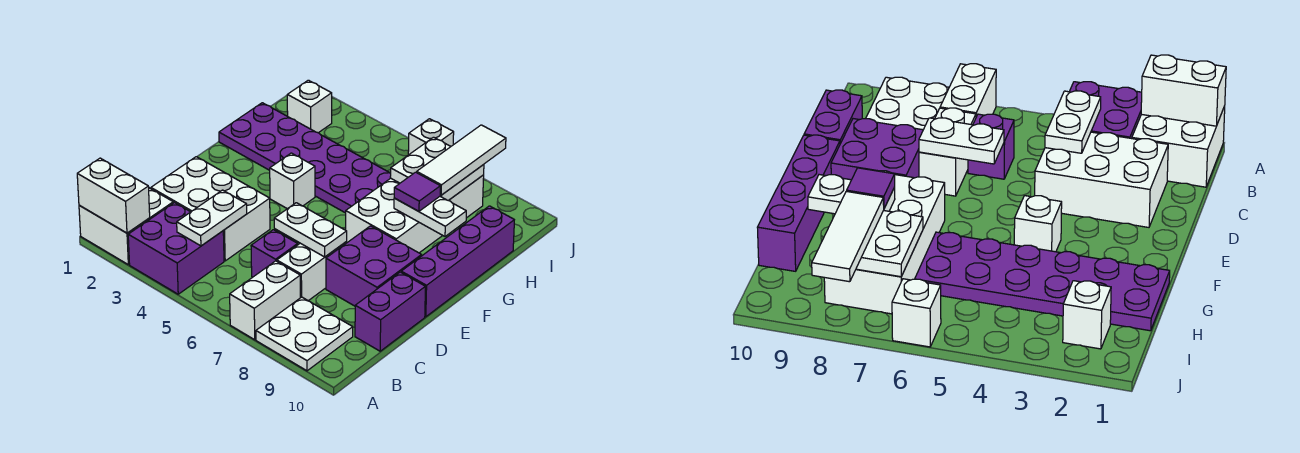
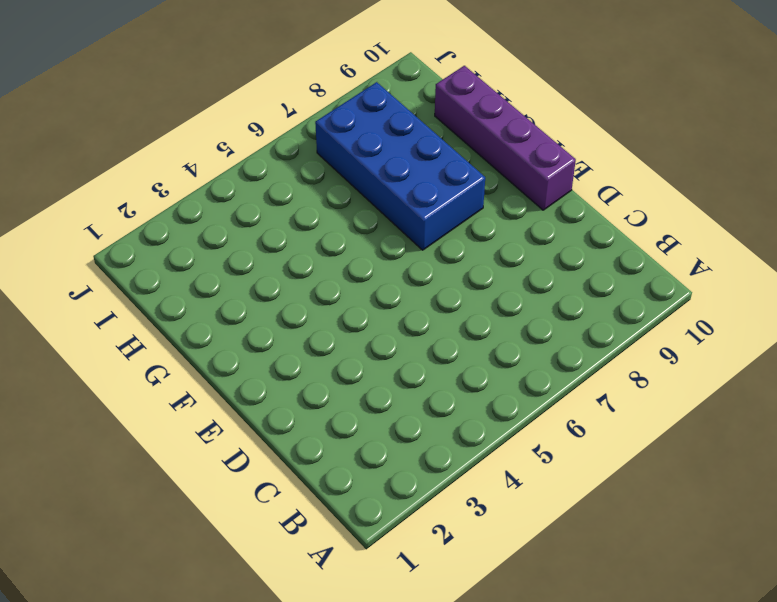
blue brick F7:I8 level 1 -> white brick F7:I8 level 1
none -> white brick A1:B2 level 1
none -> purple brick A3:B4 level 1
none -> white brick A7:B7 level 1

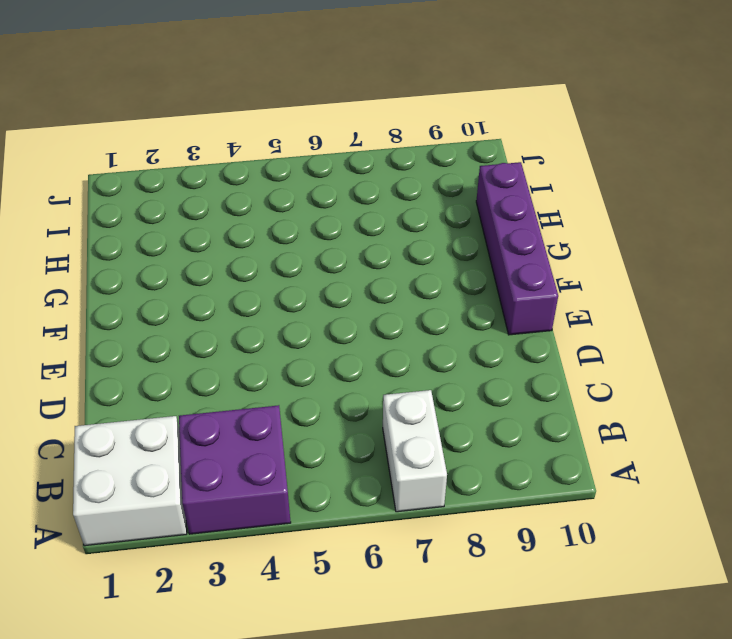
none -> white plate A8:B9 level 1
none -> white brick C2:D4 level 1
none -> purple brick C6 level 1

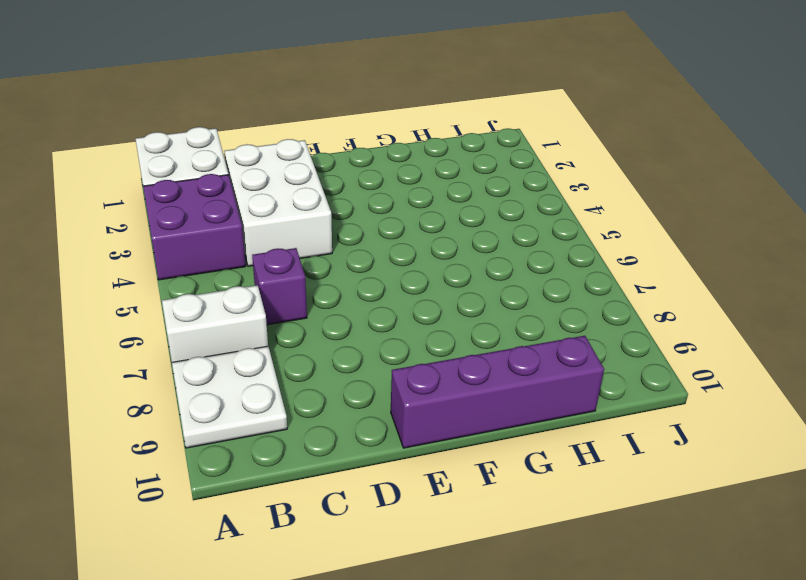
none -> white brick C7:D7 level 1
none -> purple brick C10:D10 level 1
none -> purple brick D8:E9 level 1

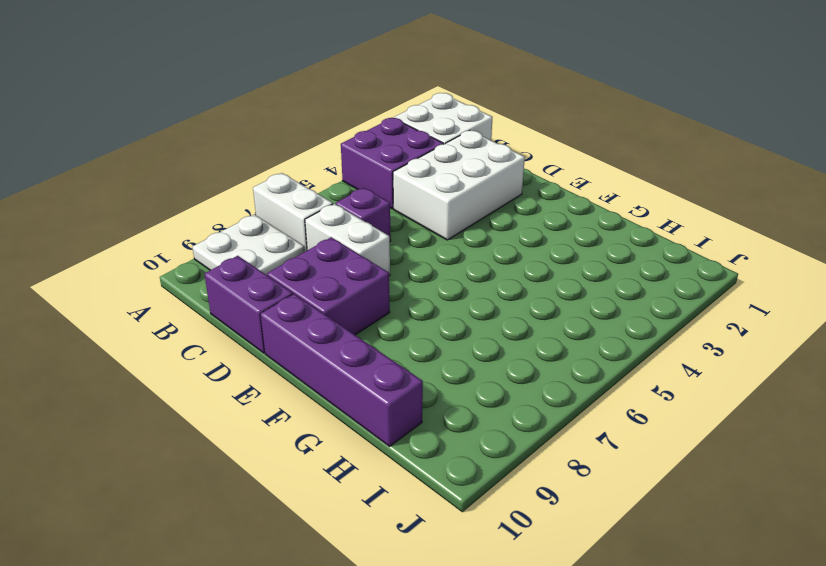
none -> white brick F4 level 1
none -> white brick F7:I8 level 1
none -> purple plate G1:H6 level 1

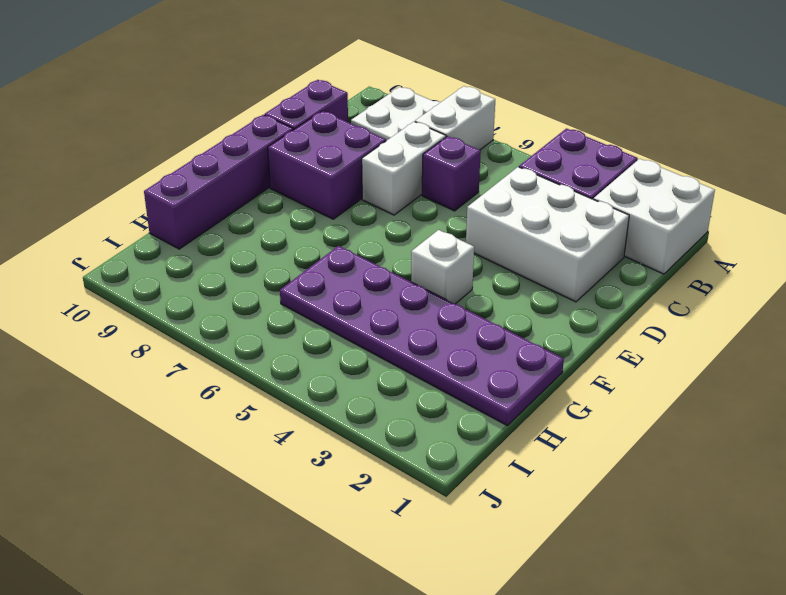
none -> white brick F7:I8 level 1
none -> white brick I2 level 1
none -> white brick J6 level 1

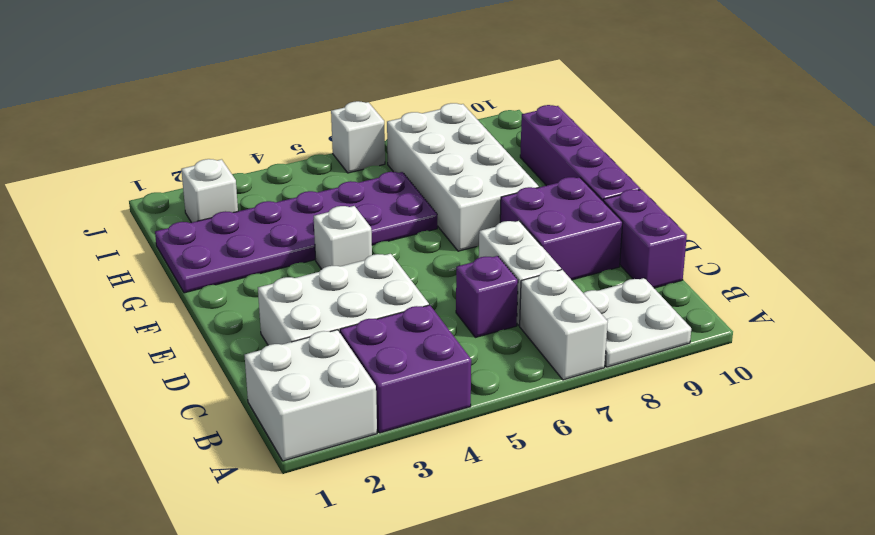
none -> white brick A1:A2 level 2
none -> white plate B4:C4 level 2
none -> white plate D6:D7 level 2

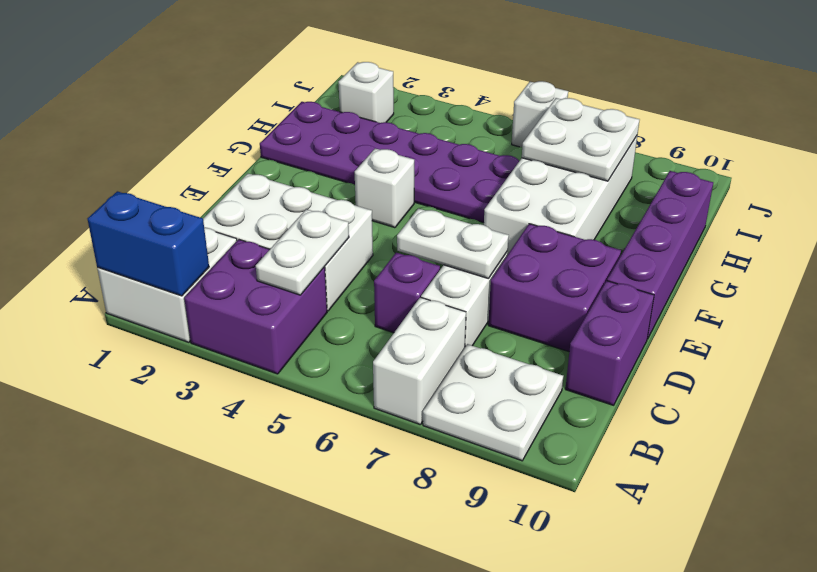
blue brick A1:A2 level 2 -> white brick A1:A2 level 2
none -> white plate G8:G9 level 2
none -> purple tile G8 level 3
none -> white tile H8:J8 level 3

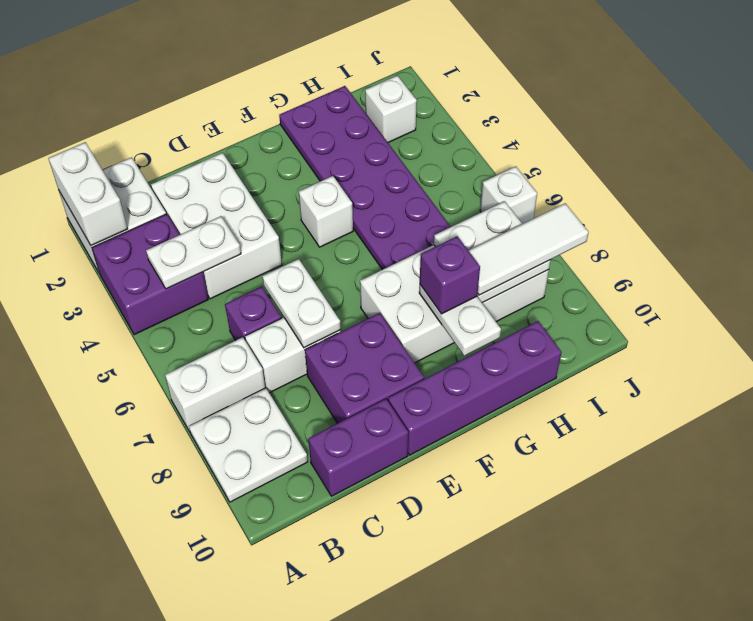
purple brick G8 level 3 -> purple tile G8 level 3

